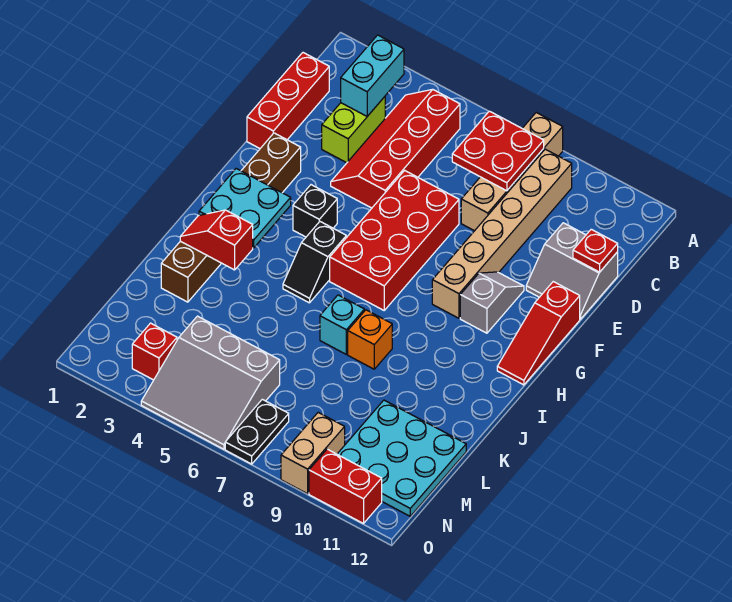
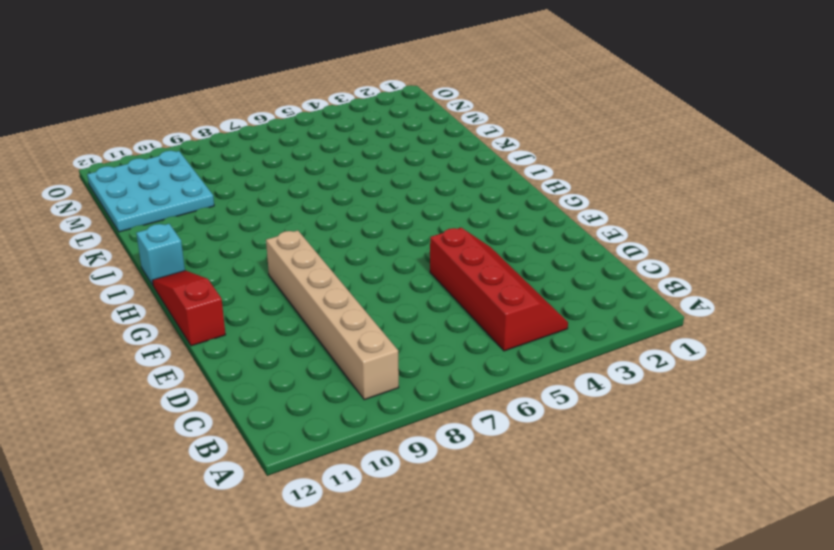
cyan brick I12 level 1 -> cyan brick J7 level 1
none -> tan brick A8:D8 level 1
none -> red brick C1:E1 level 1
none -> lime brick C3:D3 level 1

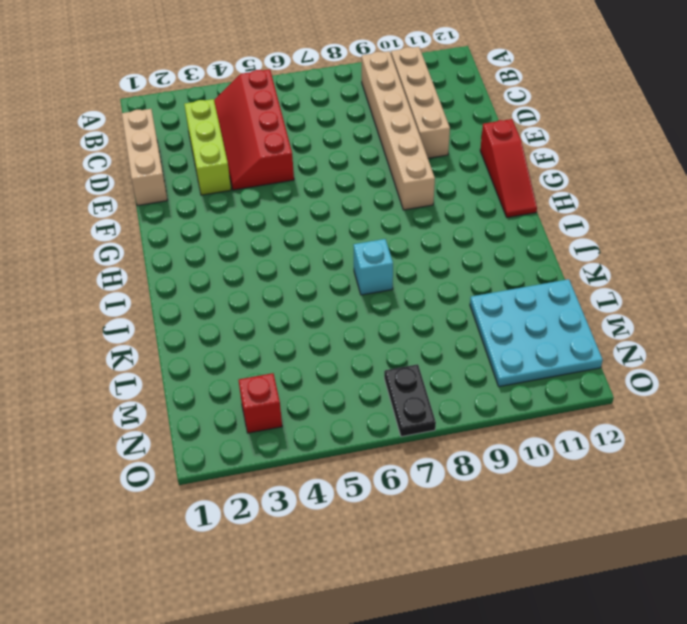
tan brick B10:E10 level 1 -> tan brick A8:D8 level 1
tan brick C1:E1 level 1 -> red brick C1:E1 level 1
lime brick C3:E3 level 1 -> lime brick C3:D3 level 1
none -> grey slope D11:E12 level 1 top D
none -> red brick E6:H7 level 1
none -> brown brick F2:K2 level 1

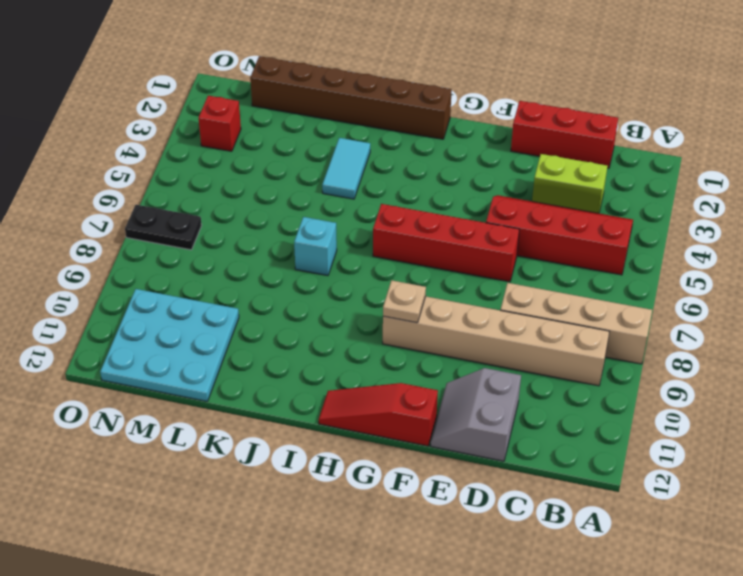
red brick E6:H6 level 1 -> red brick E6:H7 level 1
tan plate G9 level 2 -> none
brown brick H1:M1 level 1 -> brown brick F2:K2 level 1
cyan tile J3:J4 level 1 -> none
none -> grey slope F10:G10 level 1 top G
none -> black brick G4 level 1
none -> black slope H5:I5 level 1 top H

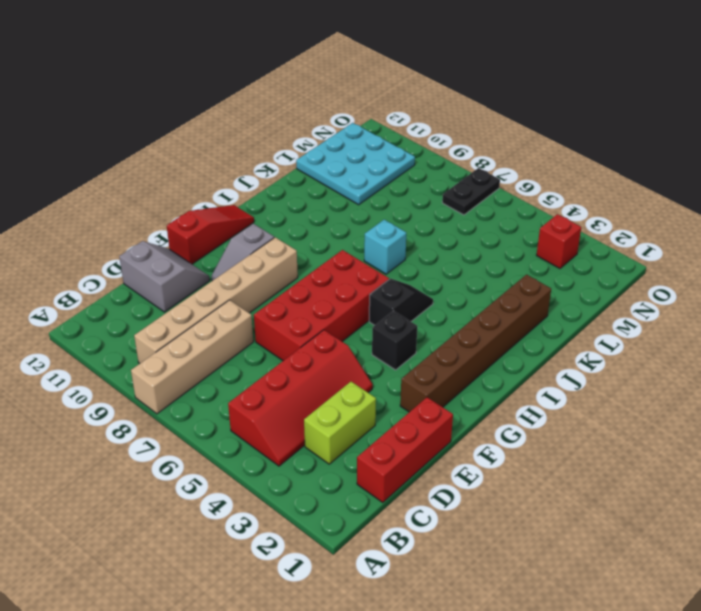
none -> orange brick J8 level 1
none -> grey slope M4:O6 level 1 top M
none -> tan brick N9:O9 level 1

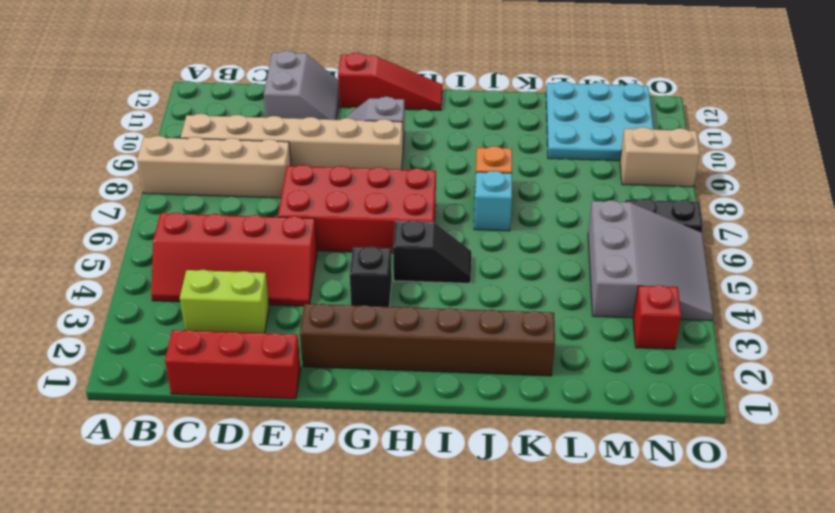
none -> red brick O10:O11 level 1
none -> cyan brick B3:C3 level 2
none -> red plate B7:C8 level 2

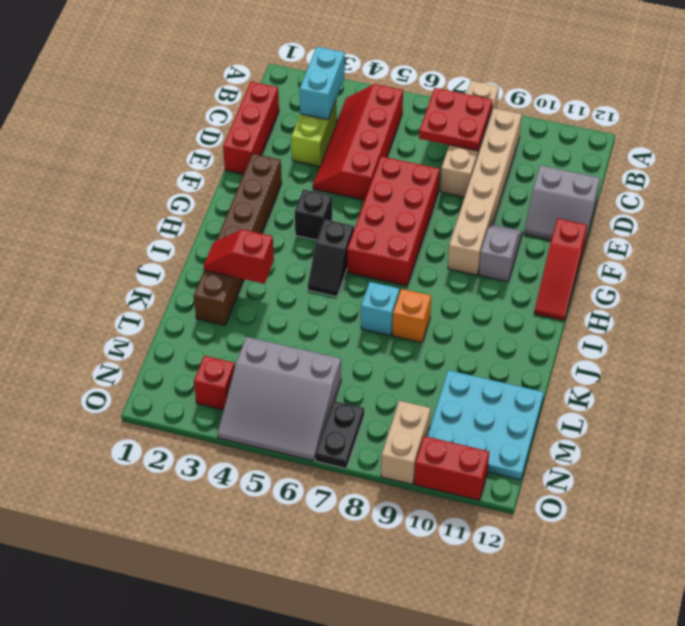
none -> red plate D12 level 2
none -> cyan plate H2:I3 level 2

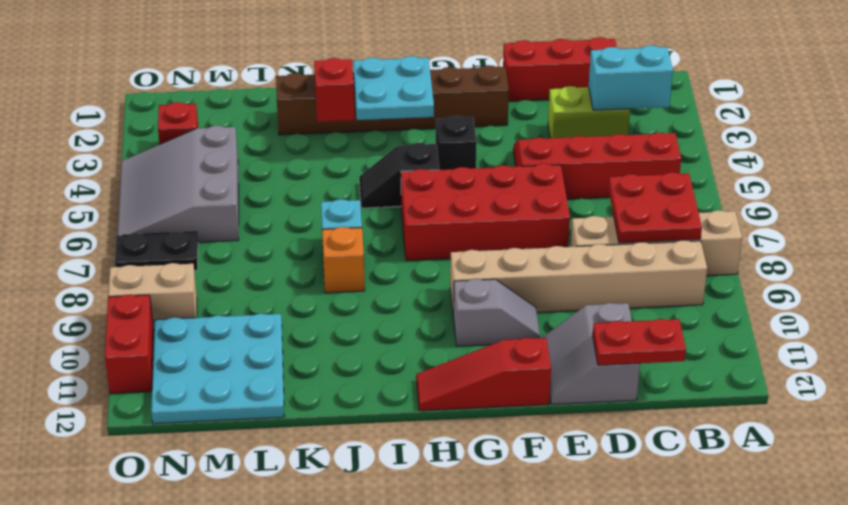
red plate C12:D12 level 2 -> red plate D12 level 2

